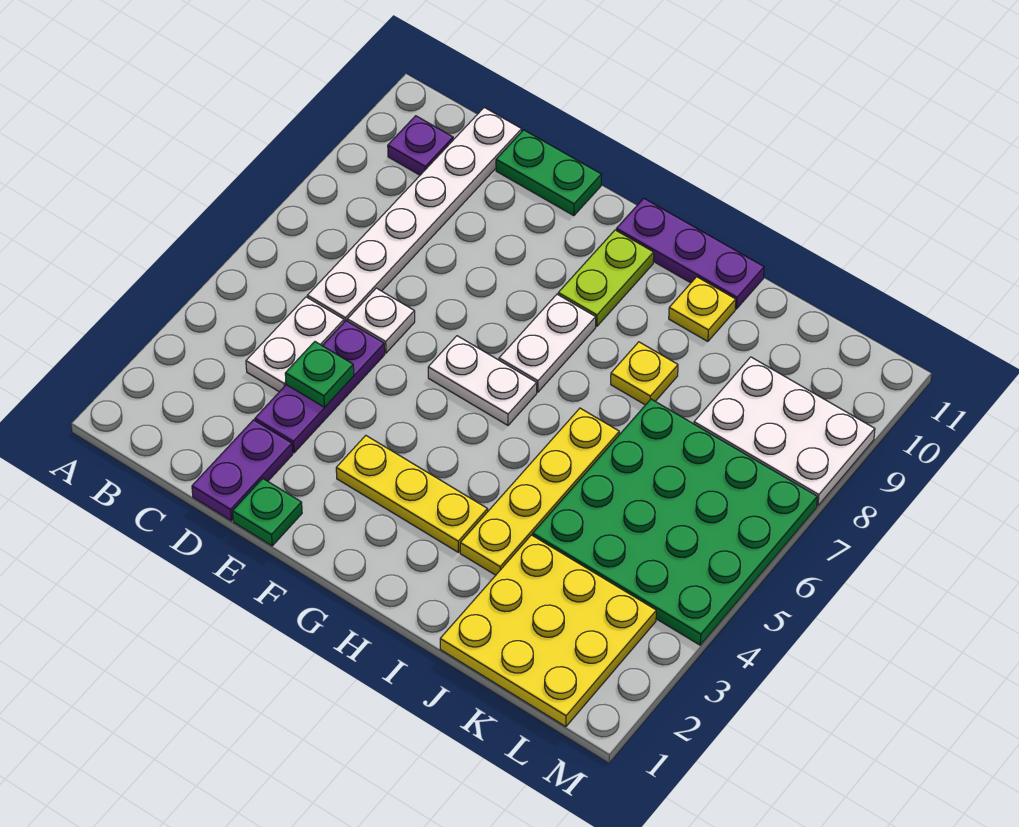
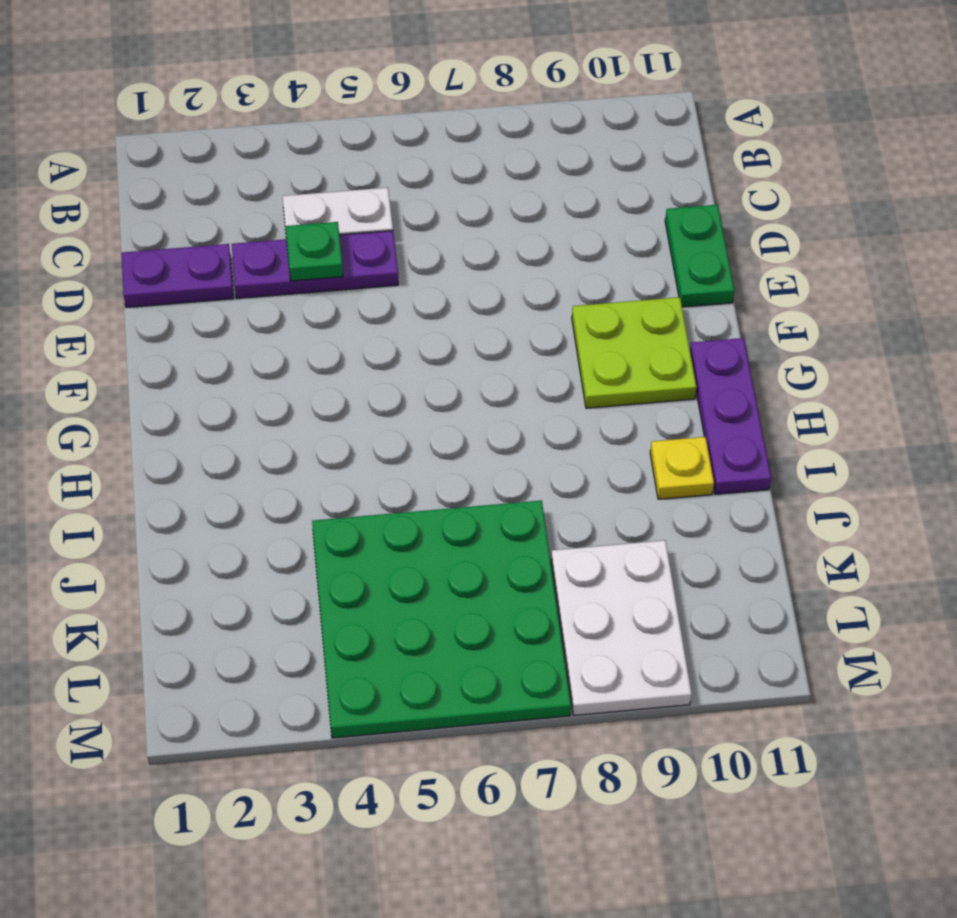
lime plate F9:G10 level 1 -> lime plate G9:G10 level 1
none -> purple plate B10 level 1
none -> white plate C6:C11 level 1
none -> white plate D6 level 1

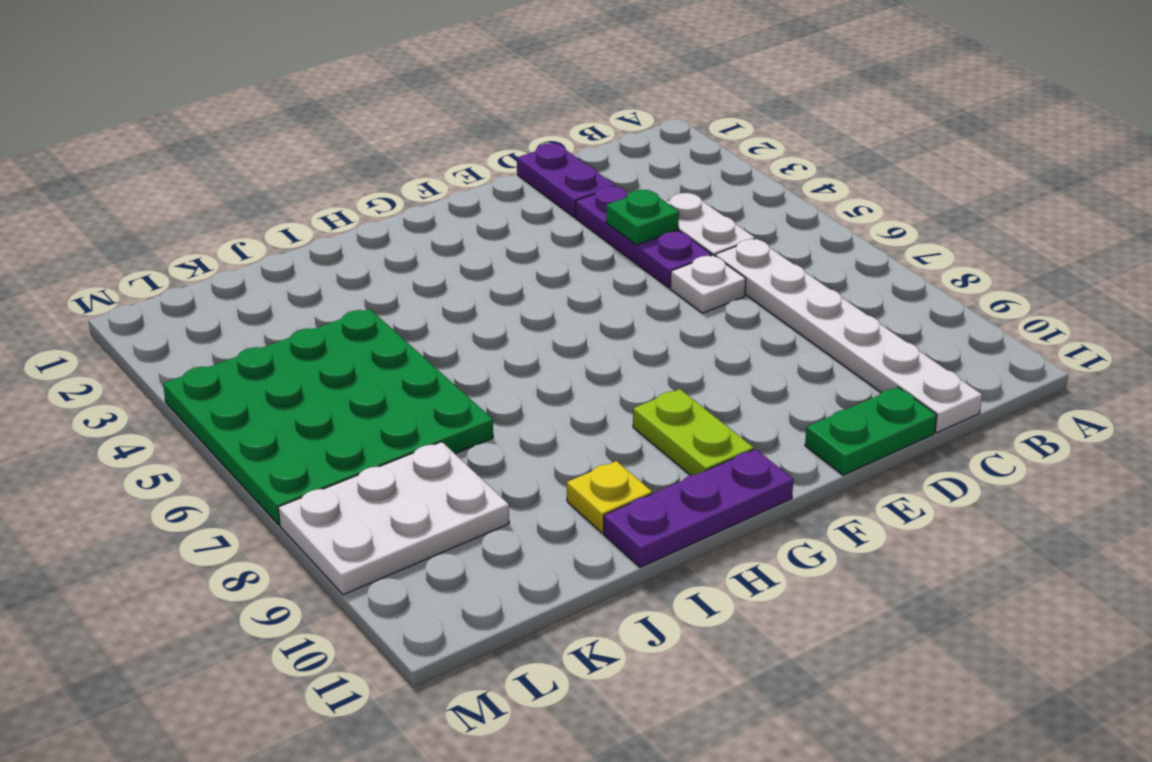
none -> purple plate B10 level 1
none -> green plate E1 level 1
none -> yellow plate F3:H3 level 1

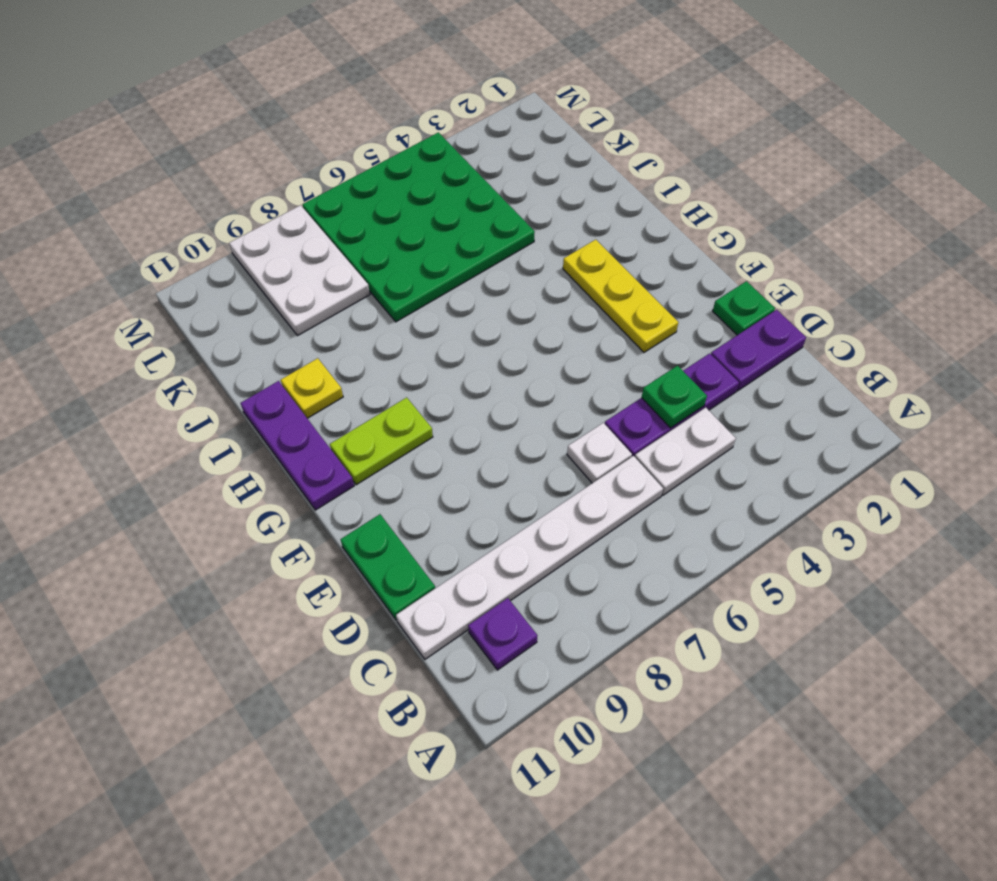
none -> white plate F6:G6 level 1
none -> white plate G7:G8 level 1
none -> yellow plate I3:I6 level 1

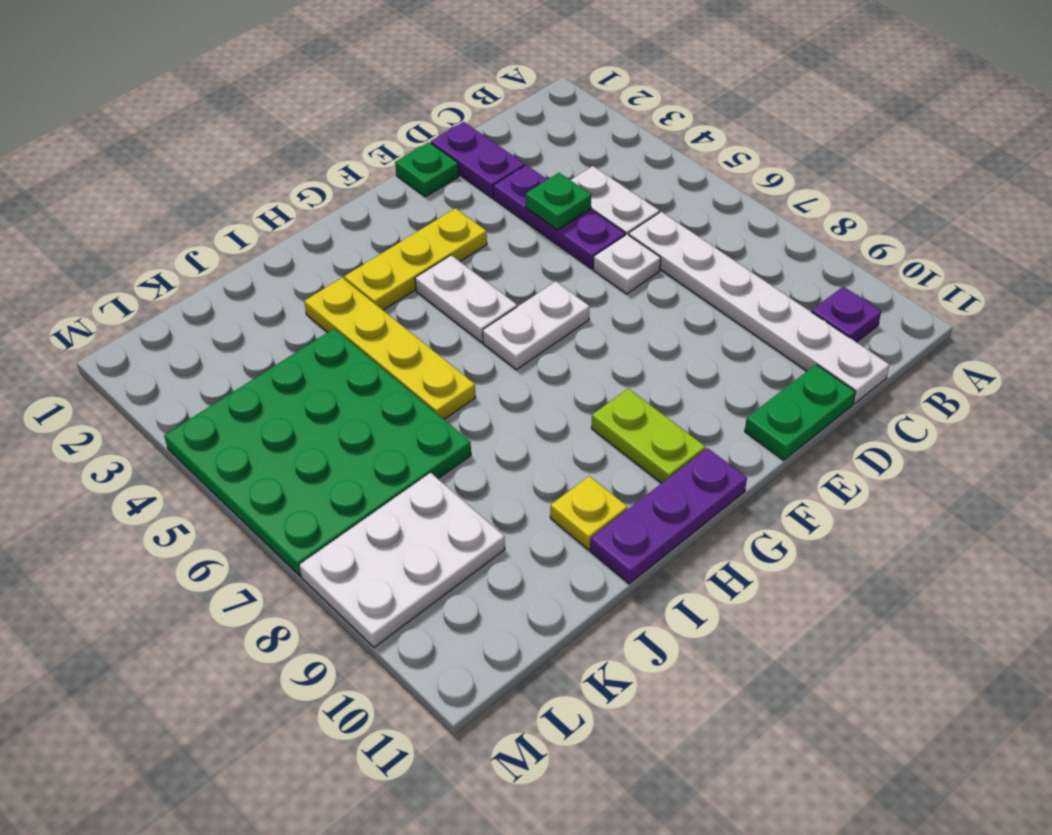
white plate G4:G5 level 1 -> white plate G7:G8 level 1
none -> yellow plate I8 level 1
none -> yellow plate J1:L3 level 1

